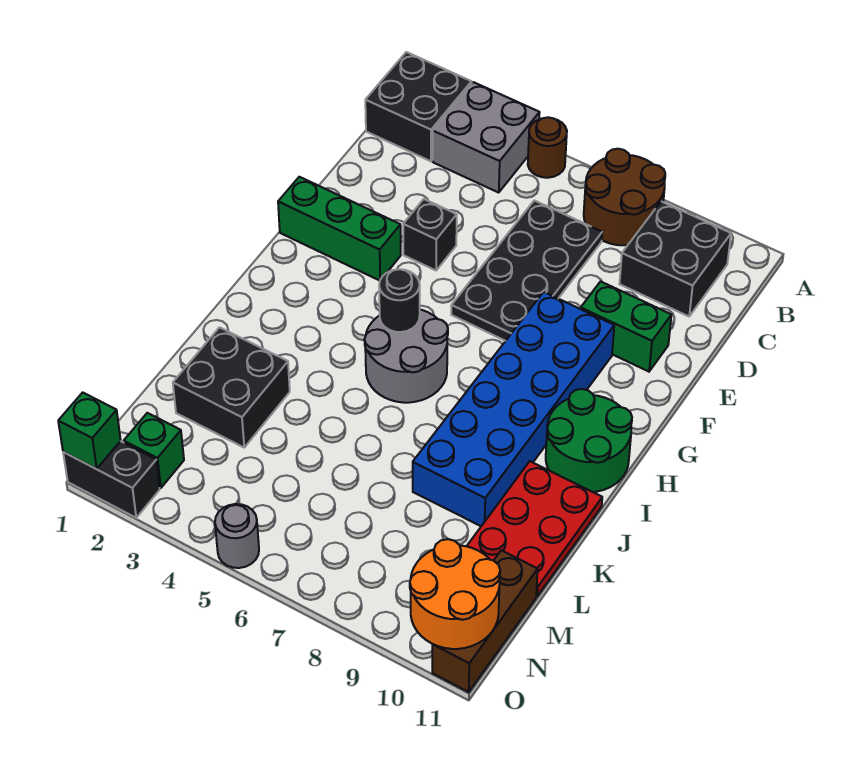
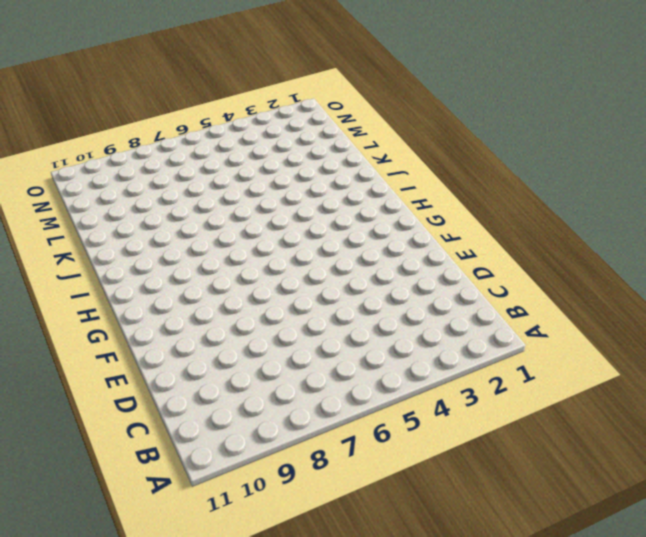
none -> black brick A1:B2 level 1
none -> grey brick A3:B4 level 1
none -> brown round brick A5 level 1

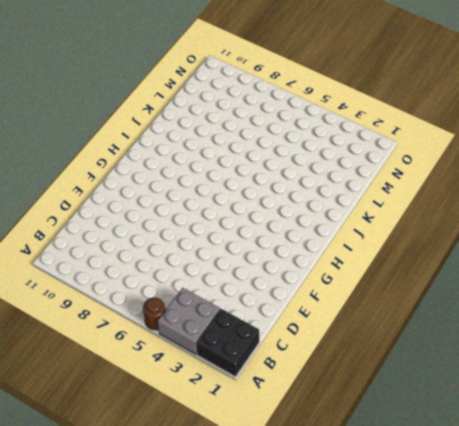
none -> brown round brick A7:B8 level 1
none -> black brick B9:C10 level 1
none -> black plate C6:F7 level 1

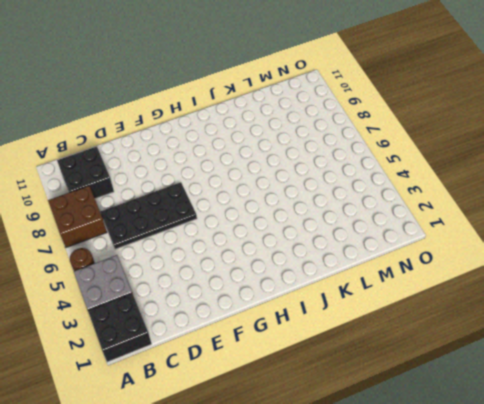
brown brick A7:B8 level 1 -> brown round brick A7:B8 level 1
none -> black brick E4 level 1
none -> green brick E9:E10 level 1
none -> green brick F1:F3 level 1

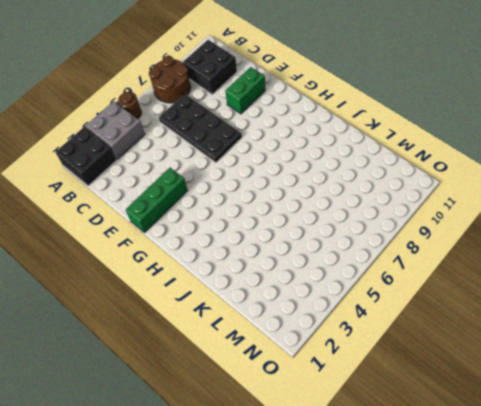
none -> black brick E4 level 1
none -> blue brick F8:K9 level 1
none -> grey round brick H5:I6 level 1

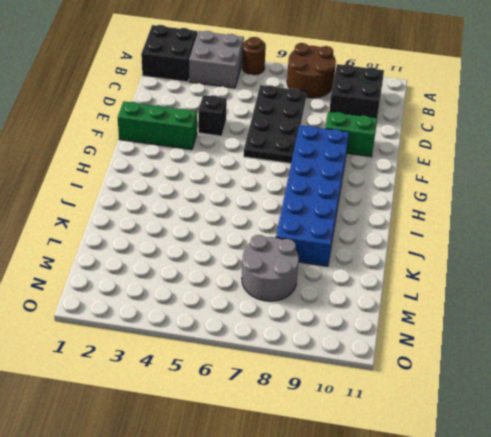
grey round brick L7:M8 level 1 -> grey round brick H5:I6 level 1
none -> green round brick H10:I11 level 1
none -> red plate J10:L11 level 1
none -> black brick K2:L3 level 1

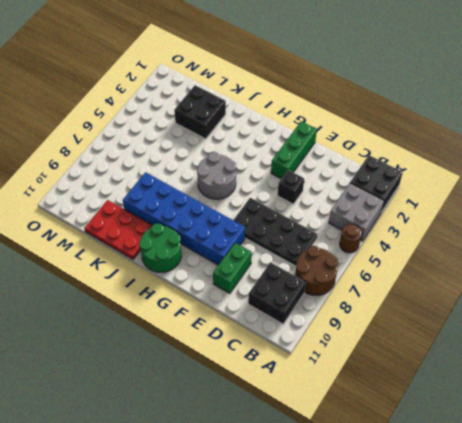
none -> brown brick M11:O11 level 1
none -> green brick N2 level 1
none -> black brick O1:O2 level 1

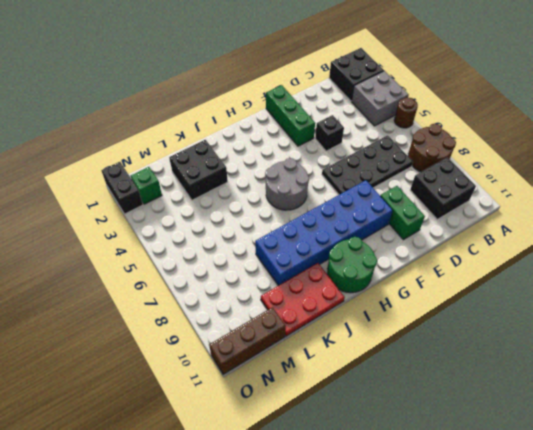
none -> grey round brick O5 level 1
none -> black round brick H5 level 2
none -> orange round brick N10:O11 level 2

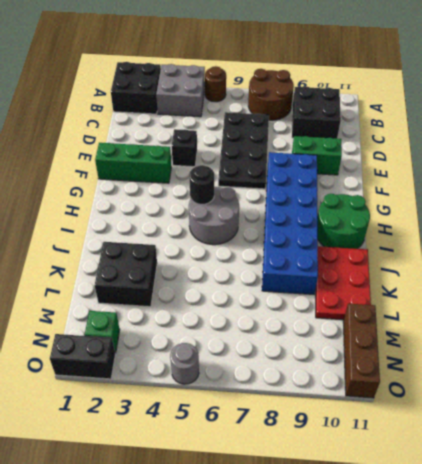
none -> orange round brick N10:O11 level 2
none -> green brick O1 level 2

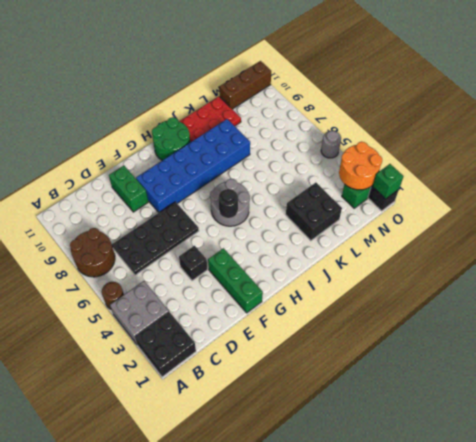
orange round brick N2:O3 level 2 -> orange round brick N10:O11 level 2
none -> black brick B9:C10 level 1

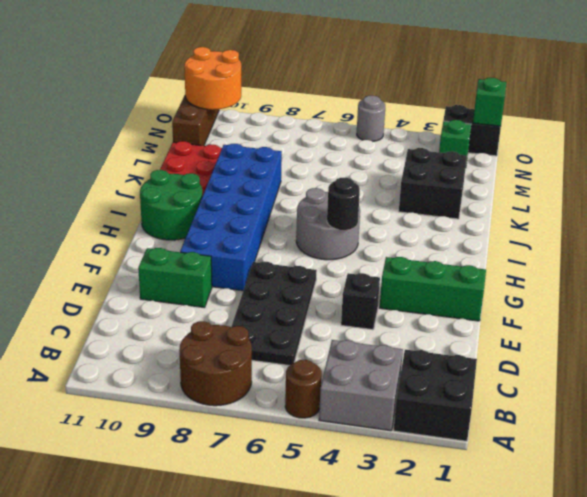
none -> black brick B9:C10 level 1

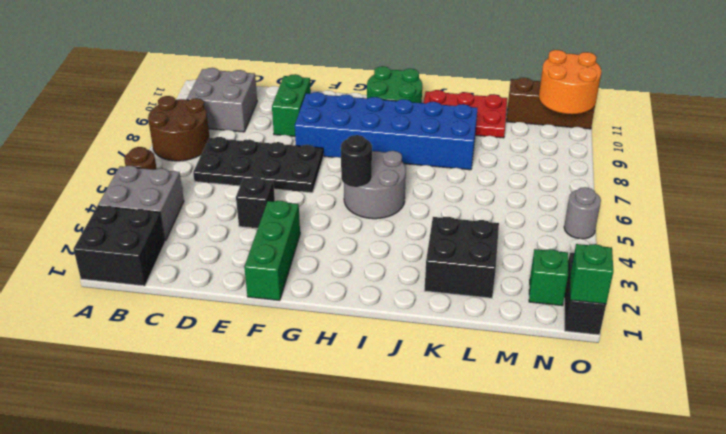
grey brick B9:C10 level 1 -> black brick B9:C10 level 1

